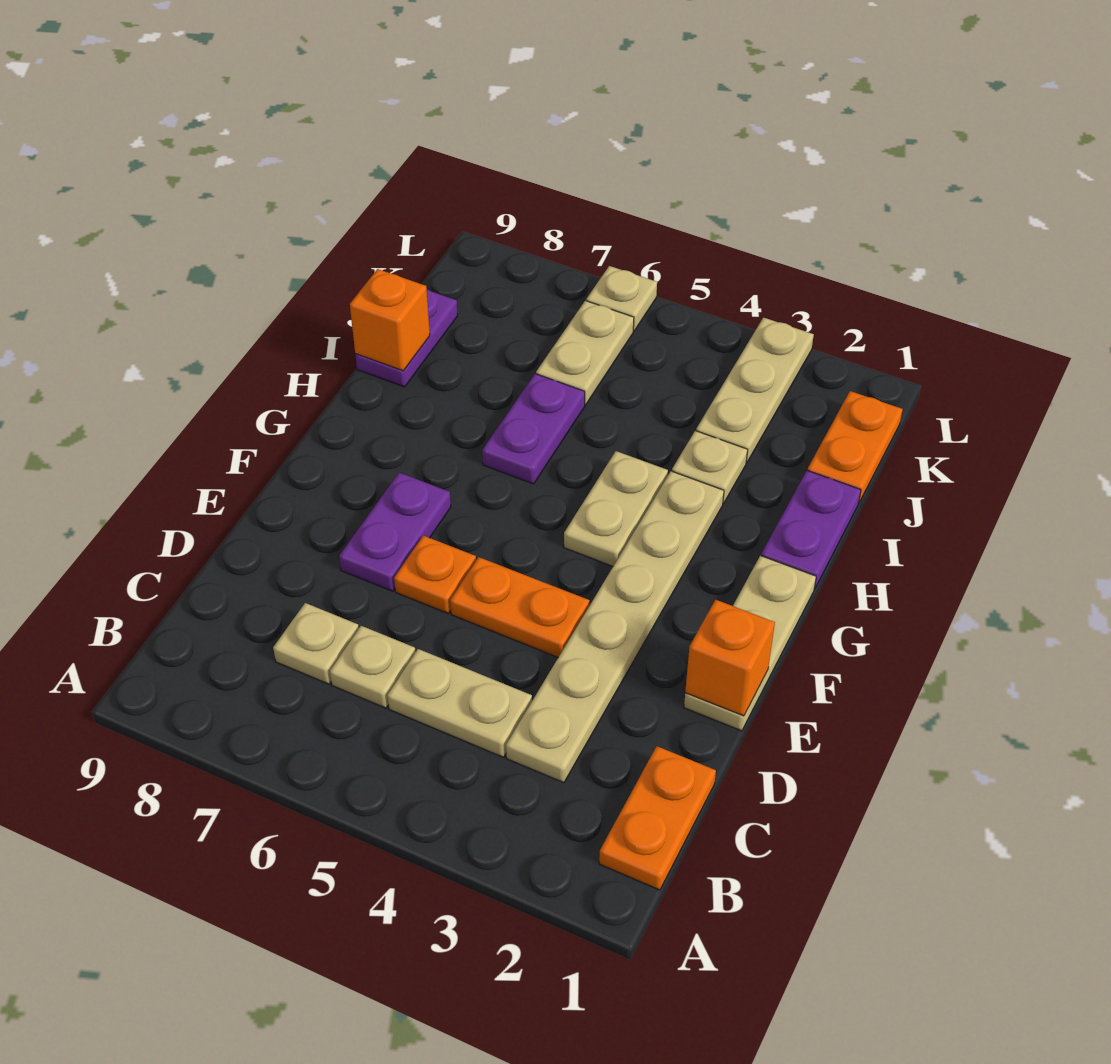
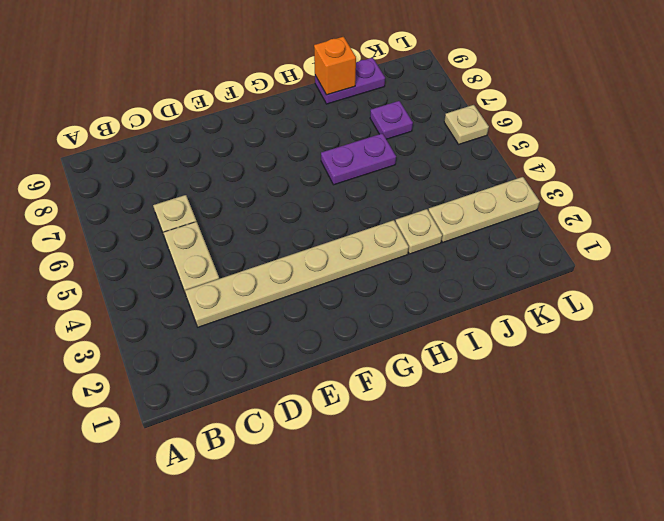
purple plate J7 level 1 -> none
none -> orange plate B1:C1 level 1
none -> tan plate C7 level 1
none -> tan plate E1:G1 level 1

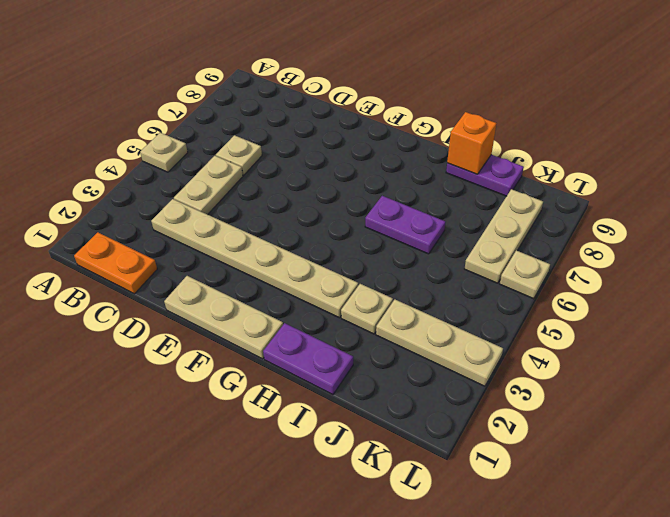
tan plate A5 level 1 -> tan plate C7 level 1
tan plate K6:K8 level 1 -> tan plate J6:K6 level 1
none -> orange plate E4:E5 level 1
none -> orange plate E6 level 1
none -> purple plate E7:F7 level 1

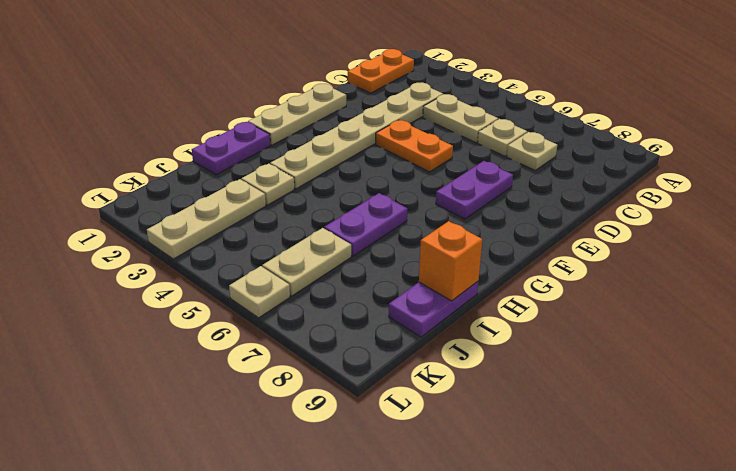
none -> orange plate E6 level 1
none -> tan plate G4:H4 level 1
none -> orange plate J1:K1 level 1

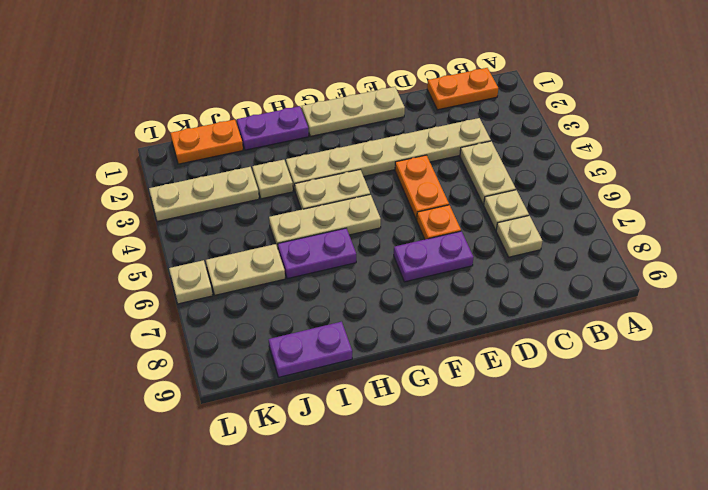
tan plate G5:I5 level 1 -> none
none -> orange brick E1 level 2
none -> orange brick I9 level 2

